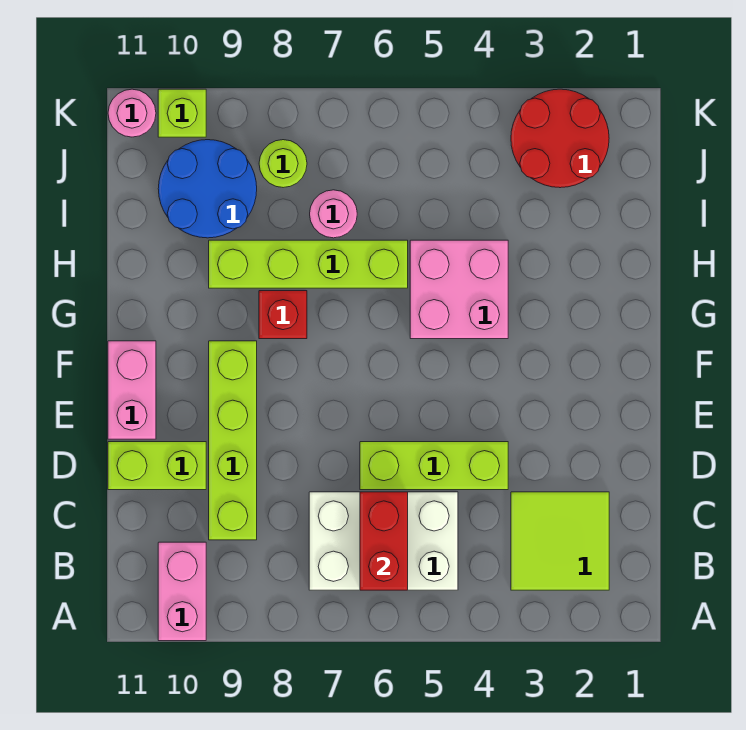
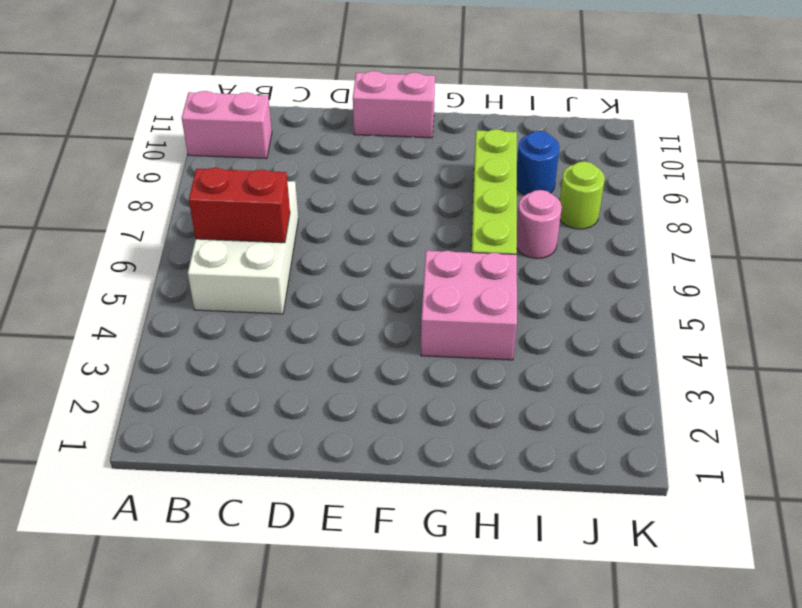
blue round brick I9 level 1 -> blue round brick I9:J10 level 1
none -> lime tile B2:C3 level 1
none -> lime brick C9:F9 level 1
none -> lime brick D4:D6 level 1

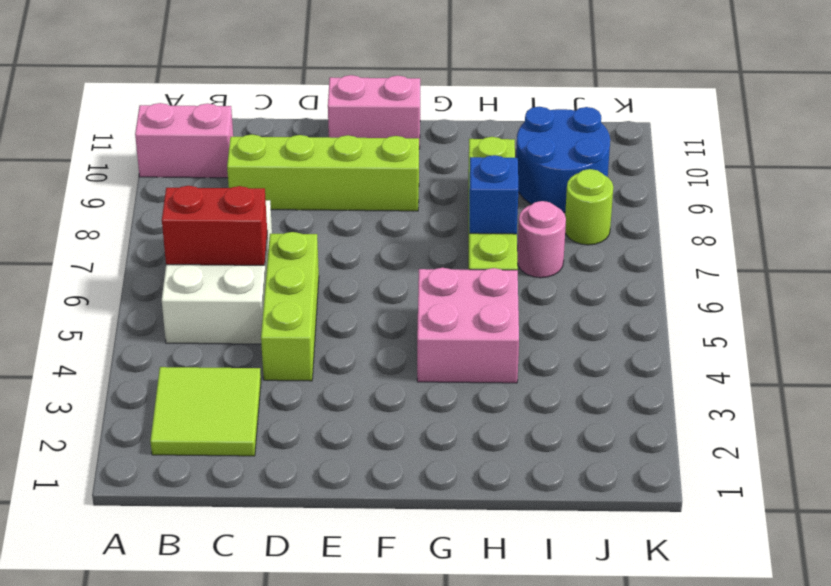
blue brick H7 level 2 -> none
none -> lime brick D10:D11 level 1
none -> red brick G8 level 1
none -> red round brick J2:K3 level 1

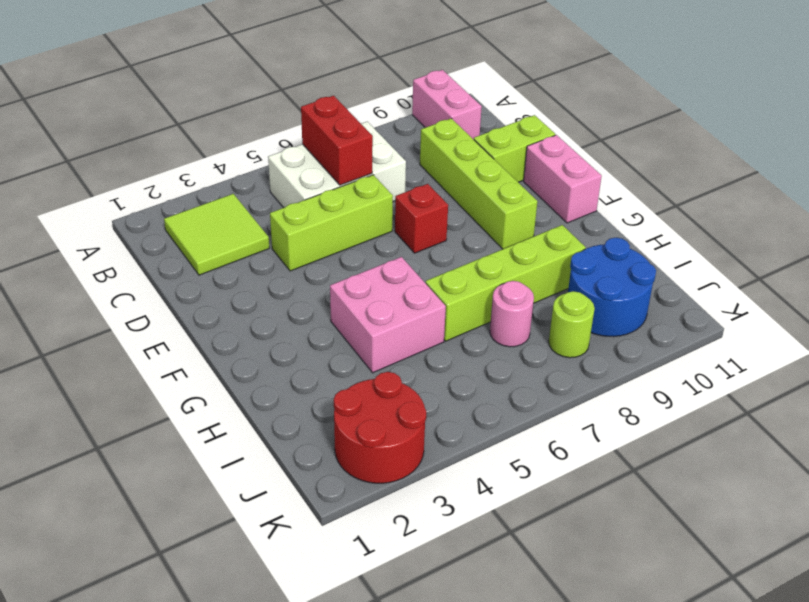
red brick E7 level 1 -> red brick G8 level 1
none -> lime brick K10 level 1
none -> pink round brick K11 level 1

